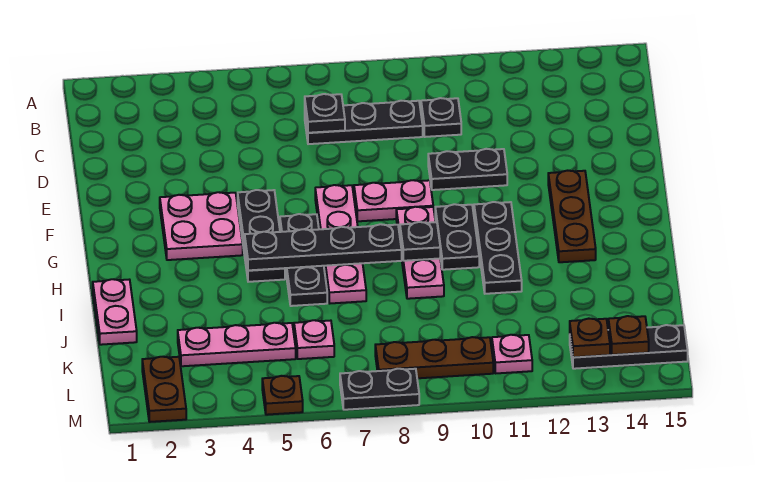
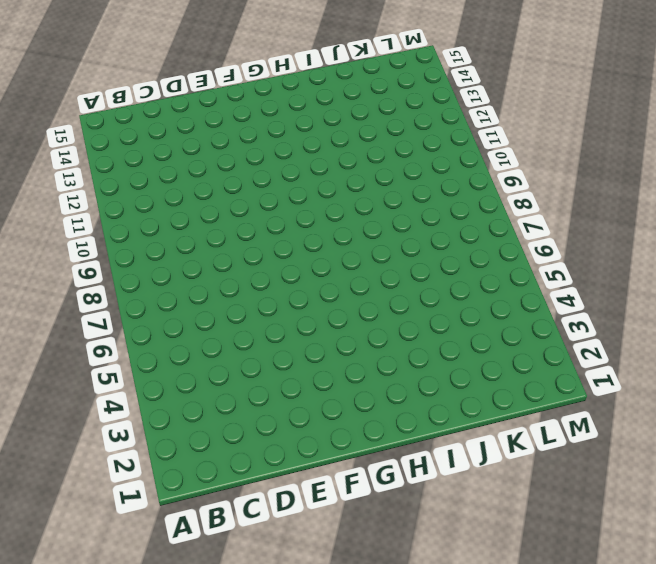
none -> black plate C7:C9 level 1
none -> black plate C10 level 1
none -> black plate E10:E11 level 1

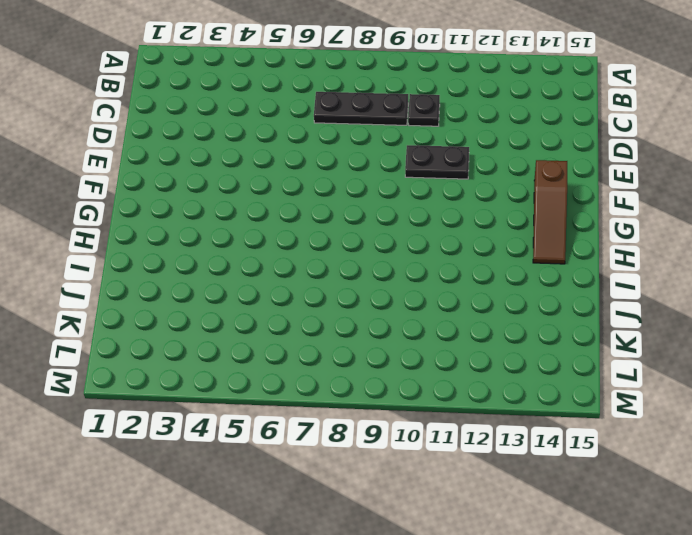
brown slope F14:H14 level 1 top F -> none
none -> pink plate F3:G4 level 1
none -> black plate F5:H5 level 1
none -> pink plate F7:I7 level 1

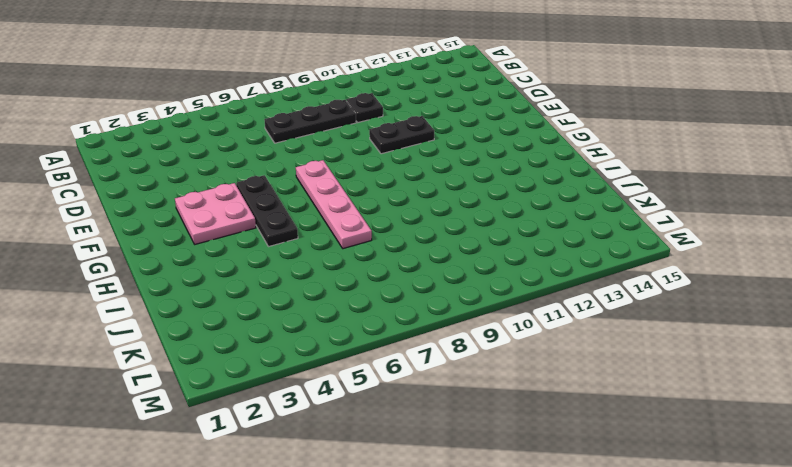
none -> pink plate F8:F9 level 1
none -> brown plate F13:H13 level 1
none -> black plate G6:I6 level 1

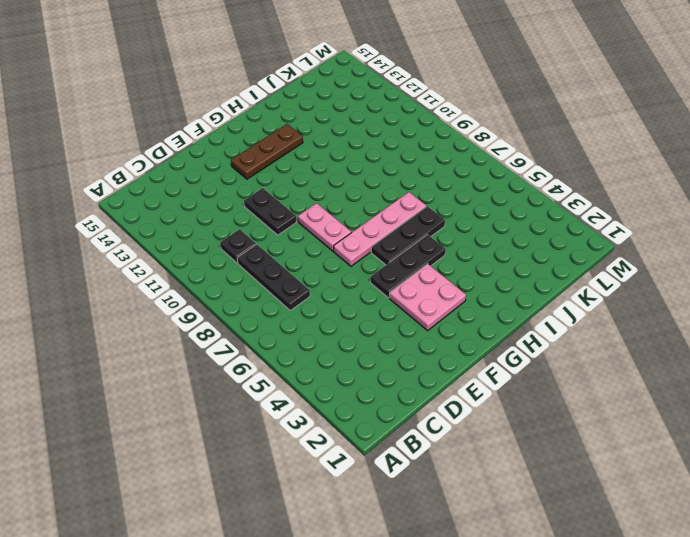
none -> pink plate G9:I9 level 1
none -> black plate G10:H10 level 1
none -> black plate G11:I11 level 1

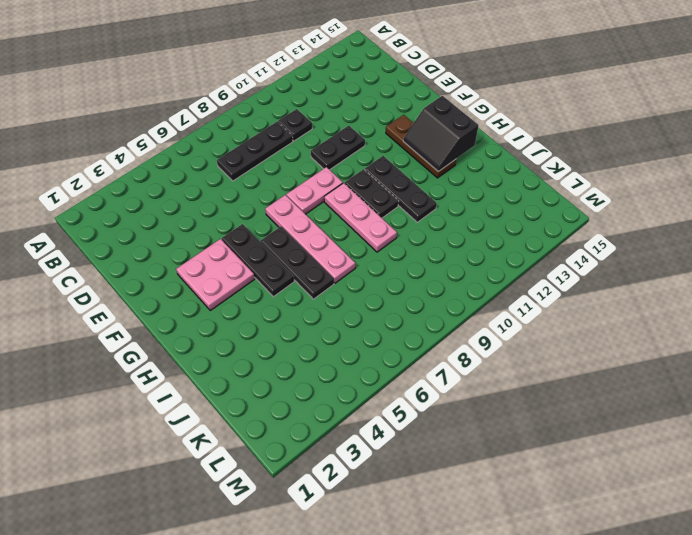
black slope G13:H14 level 2 top 14 -> none
none -> pink plate I1:J1 level 1
none -> pink plate K3:K5 level 1
none -> pink plate K6 level 1

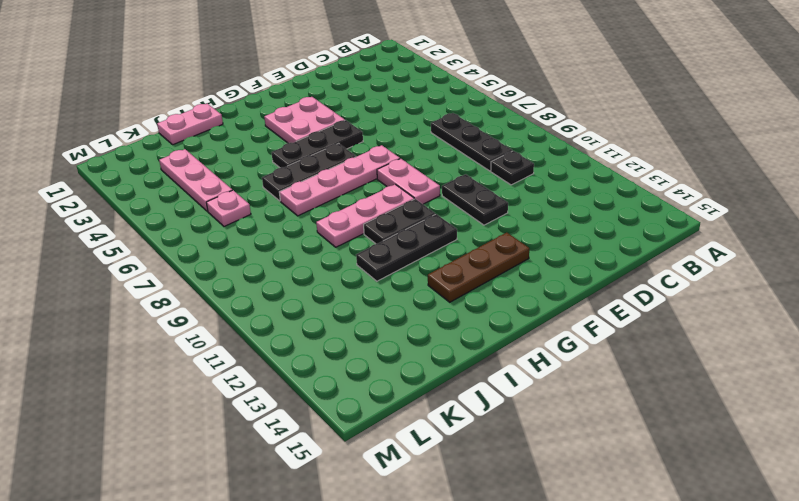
none -> brown plate L2:M2 level 1
none -> brown plate L8:L10 level 1
none -> pink plate L11 level 1

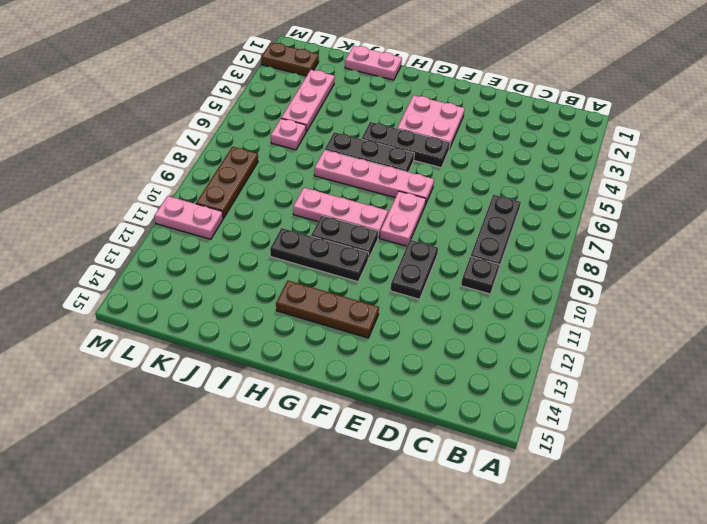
pink plate L11:M11 level 1 -> pink plate L11 level 1
none -> black plate L13:L15 level 1
none -> brown plate M5 level 1
none -> black plate M7:M8 level 1

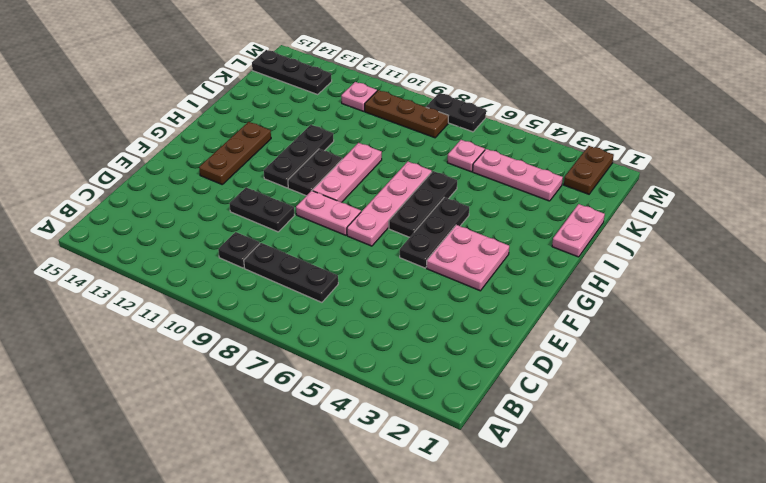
none -> brown plate M5 level 1
none -> black plate C7 level 2
none -> black plate H5:H8 level 2

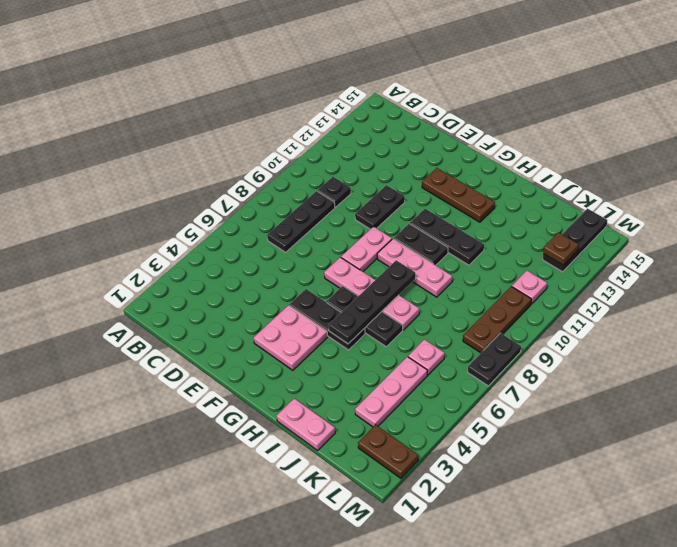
none -> brown plate M5 level 1
none -> black plate C7 level 2
none -> black plate H9 level 2

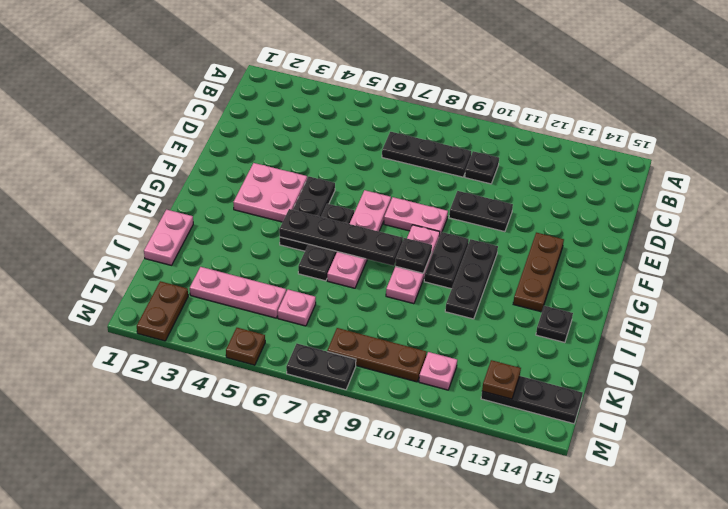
black plate I14 level 1 -> black plate C7 level 2
none -> brown plate L14 level 2

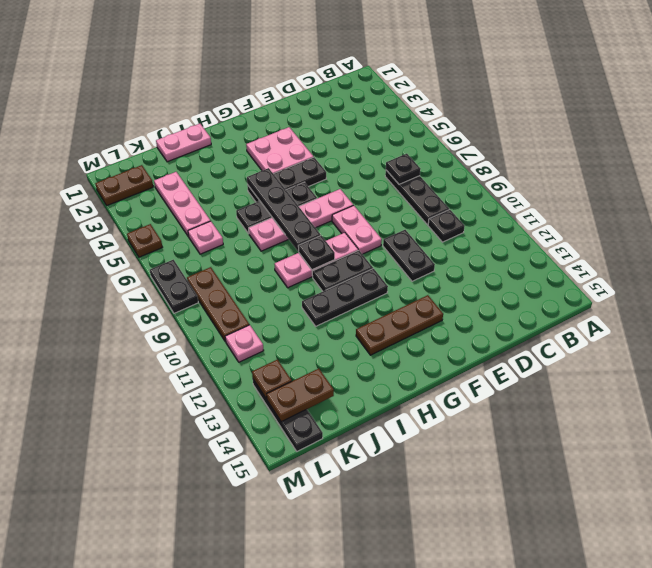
brown plate K14:L14 level 2 -> brown plate L14 level 2

